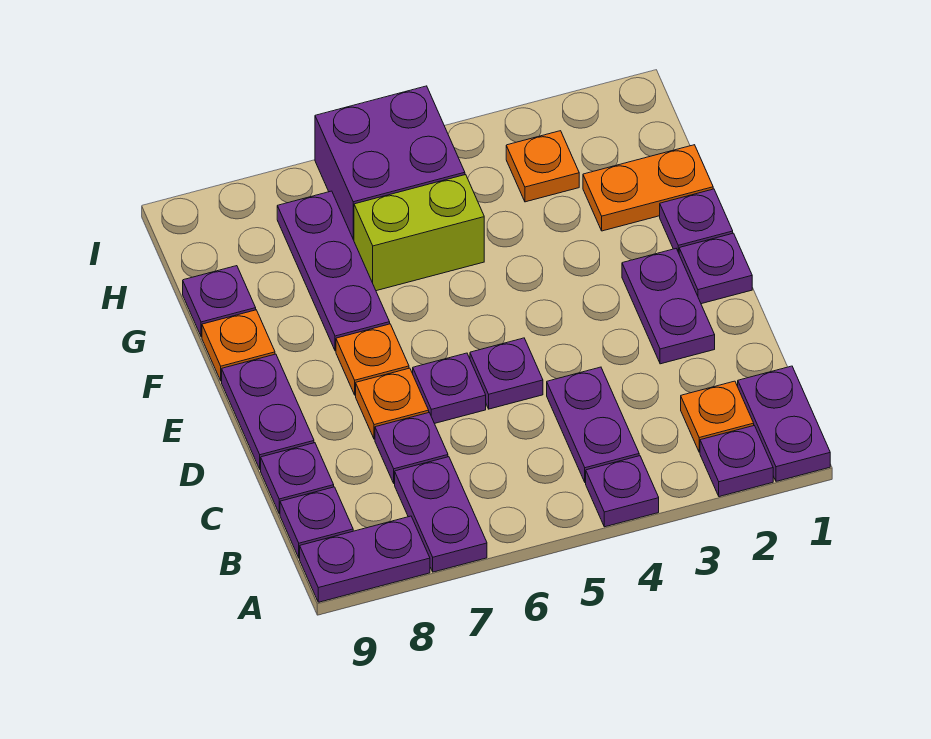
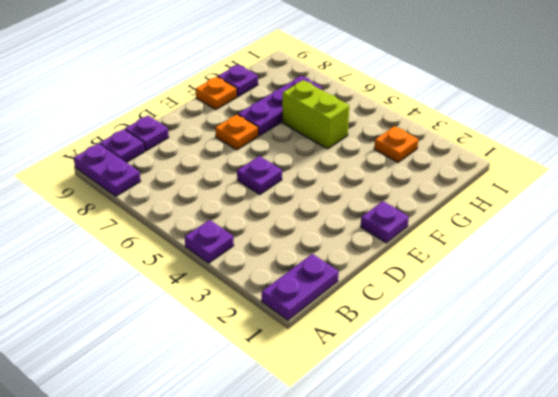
none -> purple plate A2 level 1
none -> purple plate A7:B7 level 1
none -> orange plate B2 level 1

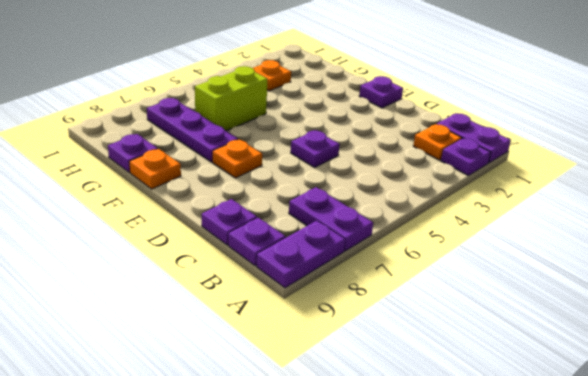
none -> purple plate A4 level 1
none -> purple plate B4:C4 level 1
none -> purple plate C7 level 1

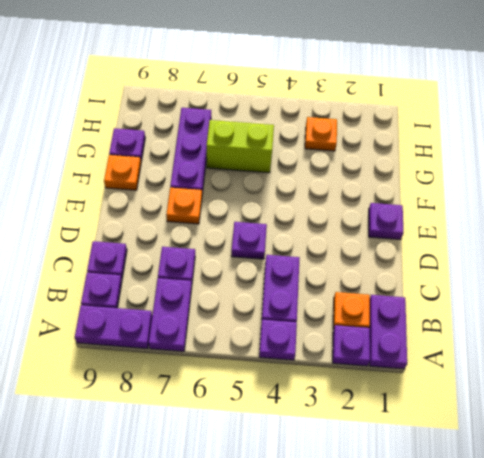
none -> purple plate D2:E2 level 1
none -> purple plate D6 level 1
none -> orange plate D7 level 1

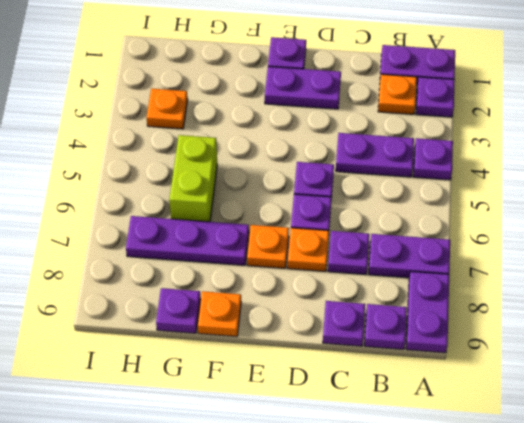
none -> purple plate D9:E9 level 1
none -> purple plate F1 level 1
none -> orange plate G1:G2 level 1

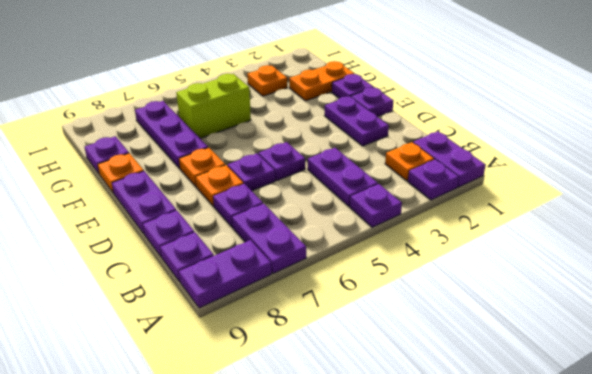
none -> purple brick H5:I6 level 1

